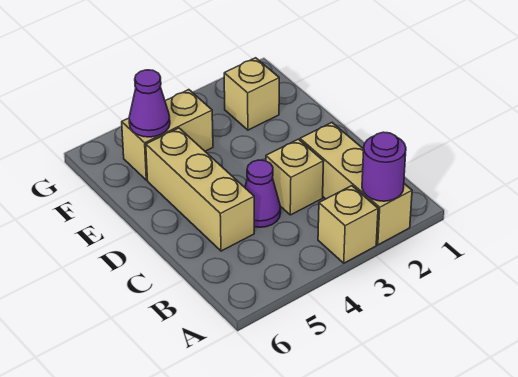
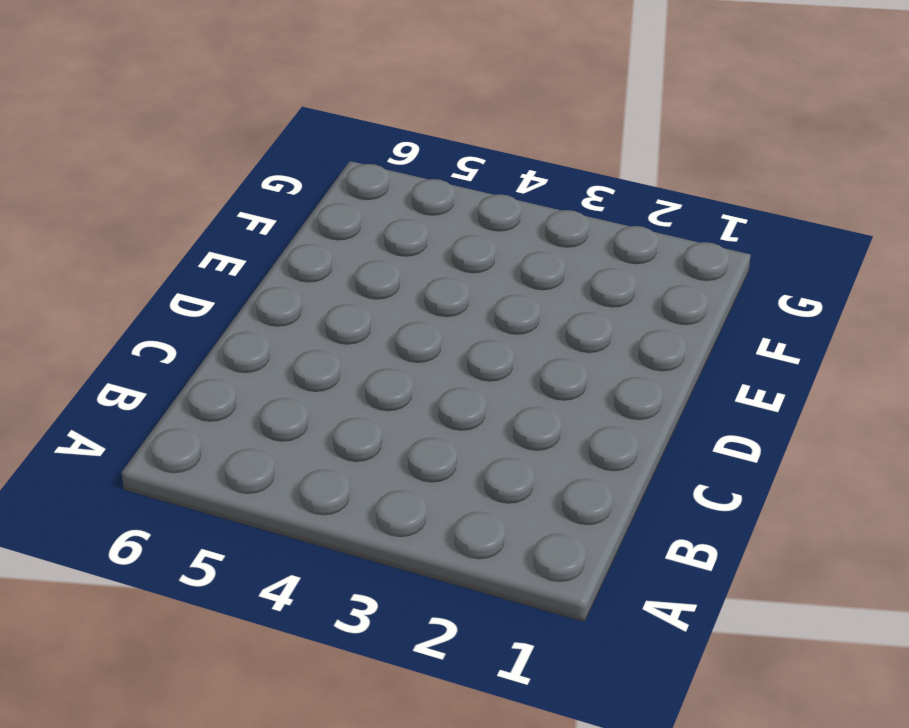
none -> tan brick A2:C2 level 1
none -> tan brick A3 level 1

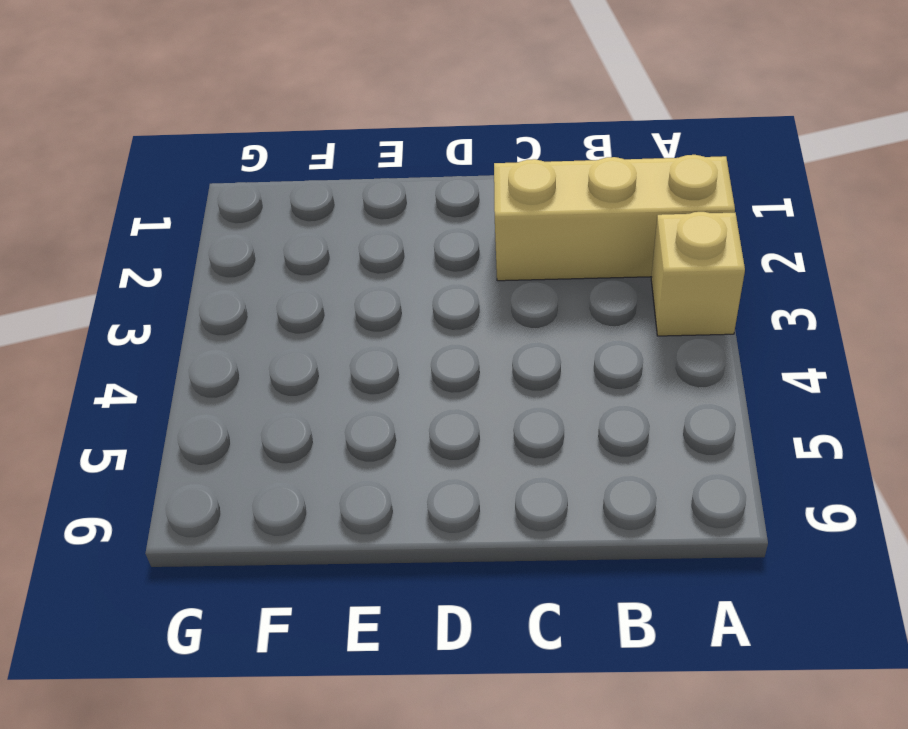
none -> tan brick C3 level 1
none -> purple cone C4 level 1

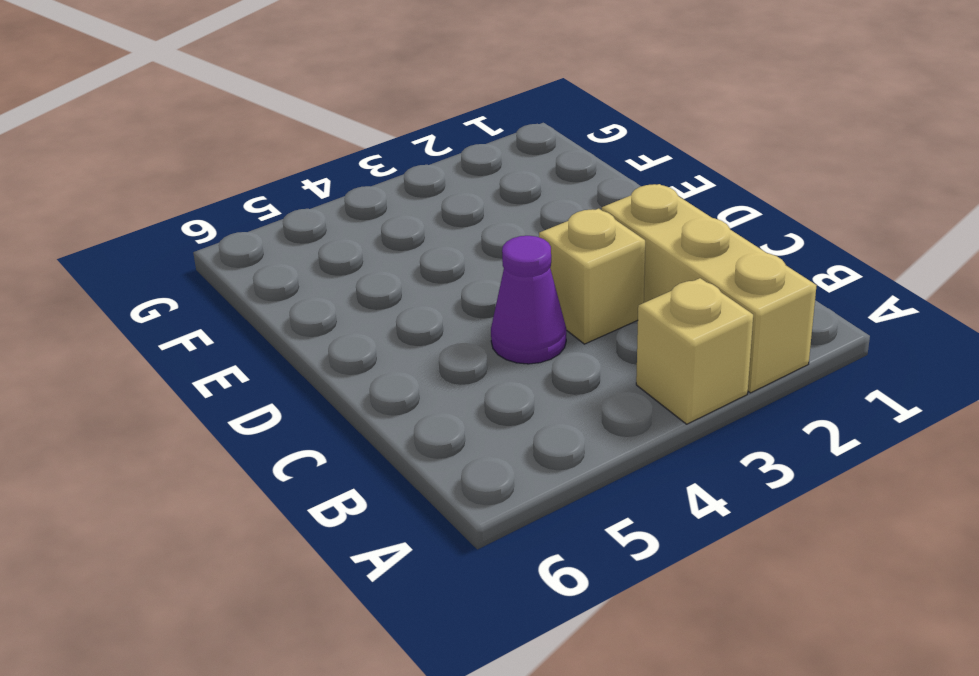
none -> tan brick C5:E5 level 1
none -> tan brick F2 level 1

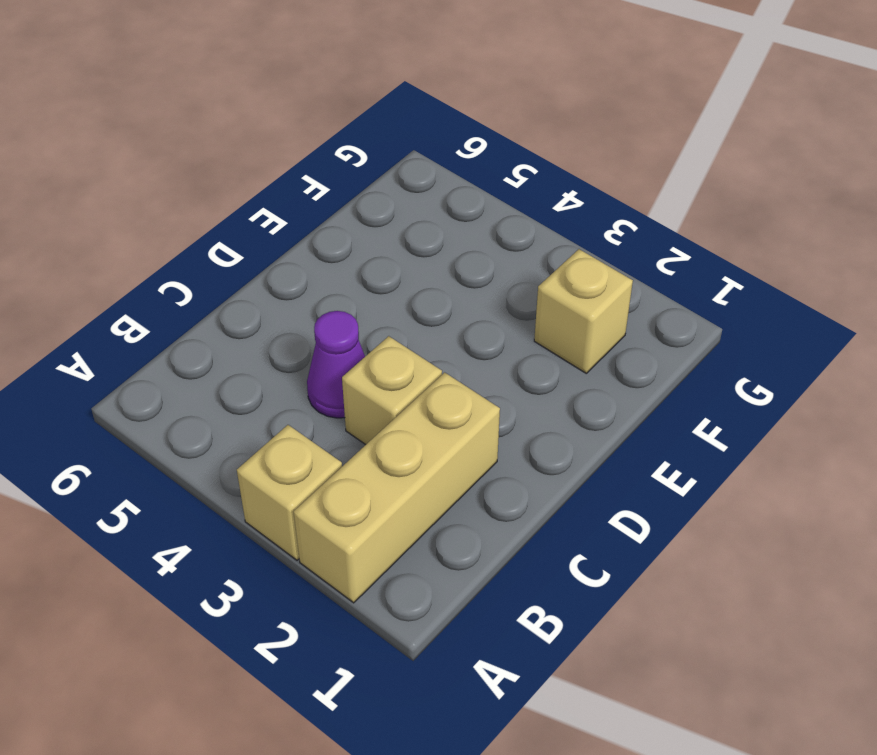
none -> tan brick C5:E5 level 1
none -> tan brick F4:F5 level 1

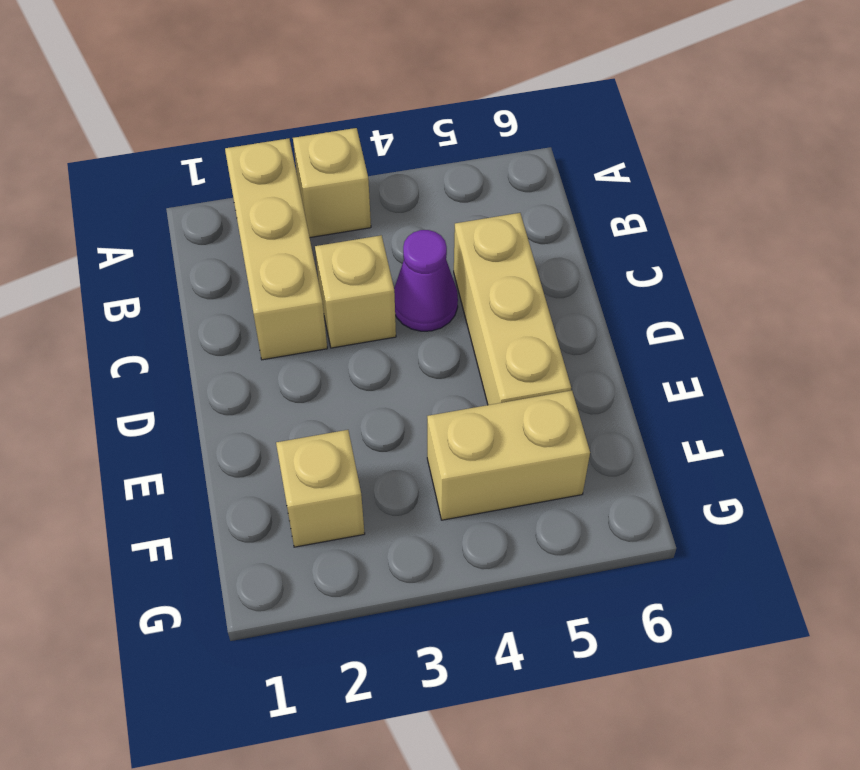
none -> purple round brick A2 level 2
none -> purple cone F5 level 2

